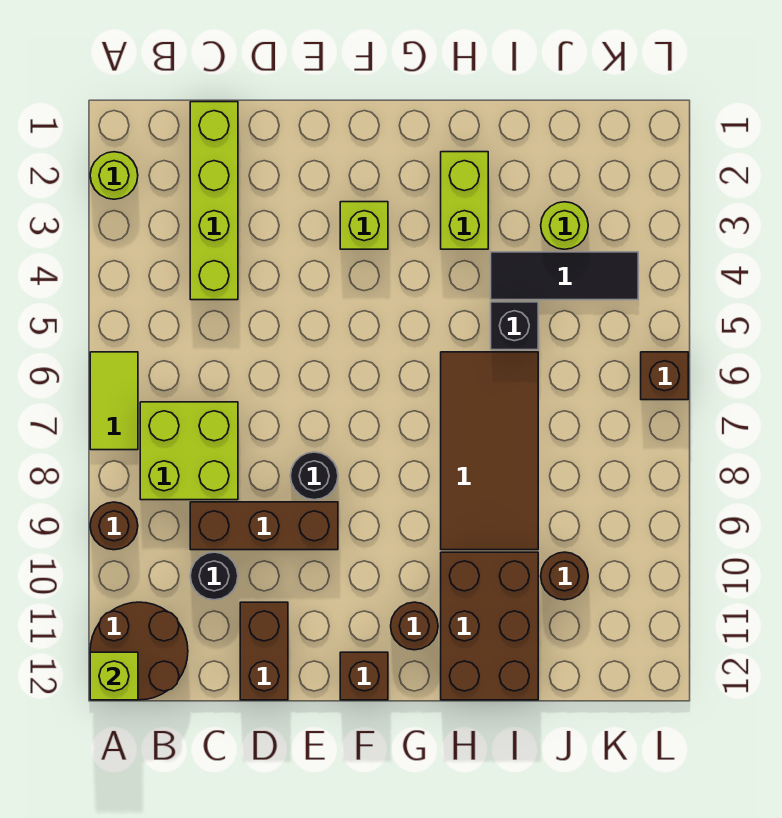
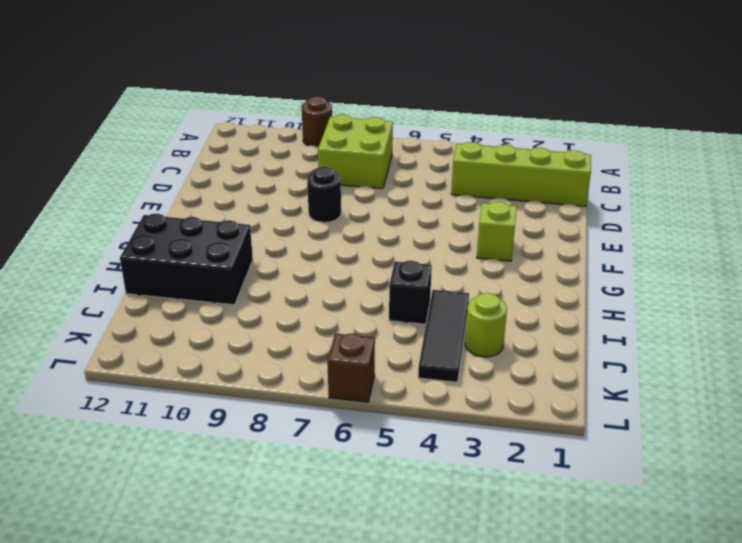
black brick H10:I12 level 1 -> brown brick H10:I12 level 1
none -> lime round brick A2 level 1
none -> lime tile A6:A7 level 1
none -> brown round brick A11:B12 level 1

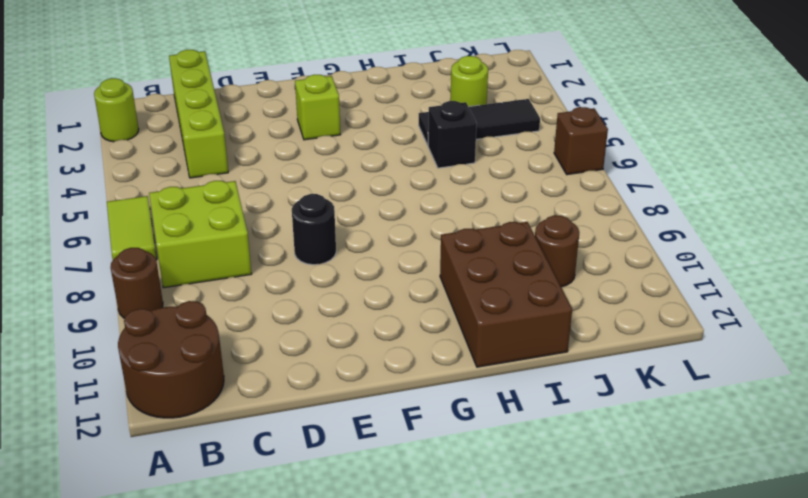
none -> brown brick C9:E9 level 1
none -> black round brick C10 level 1
none -> brown brick D11:D12 level 1

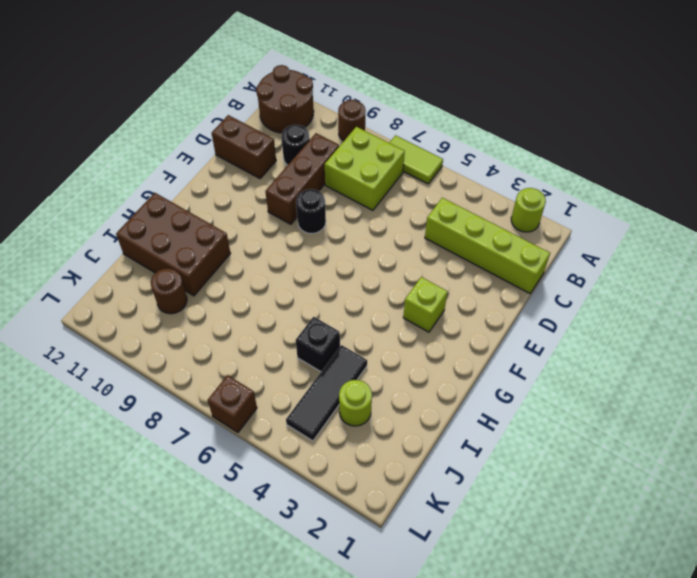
none -> brown brick F12 level 1
none -> brown round brick G11 level 1
none -> lime brick H2:H3 level 1

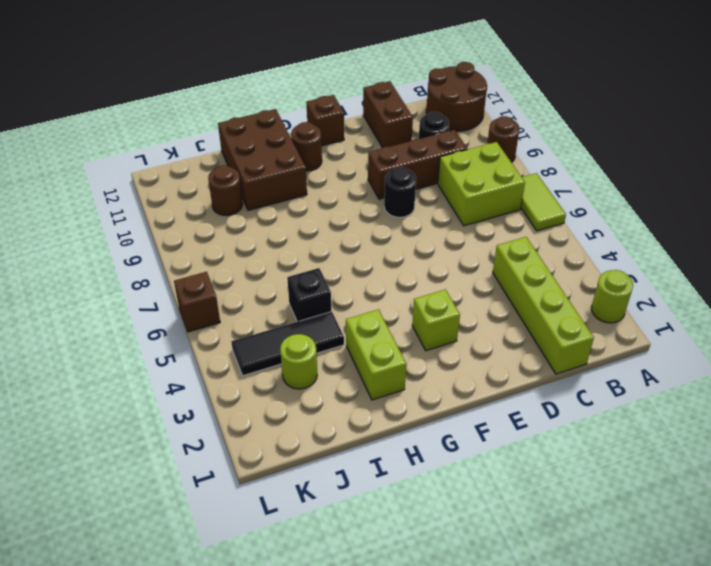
none -> brown tile H6:I9 level 1
none -> lime brick A12 level 2

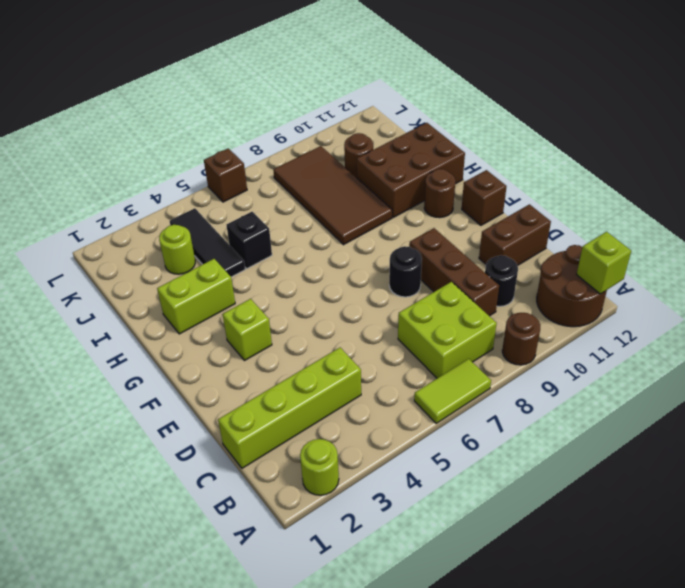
brown tile H8:K9 level 1 -> brown tile H6:I9 level 1

